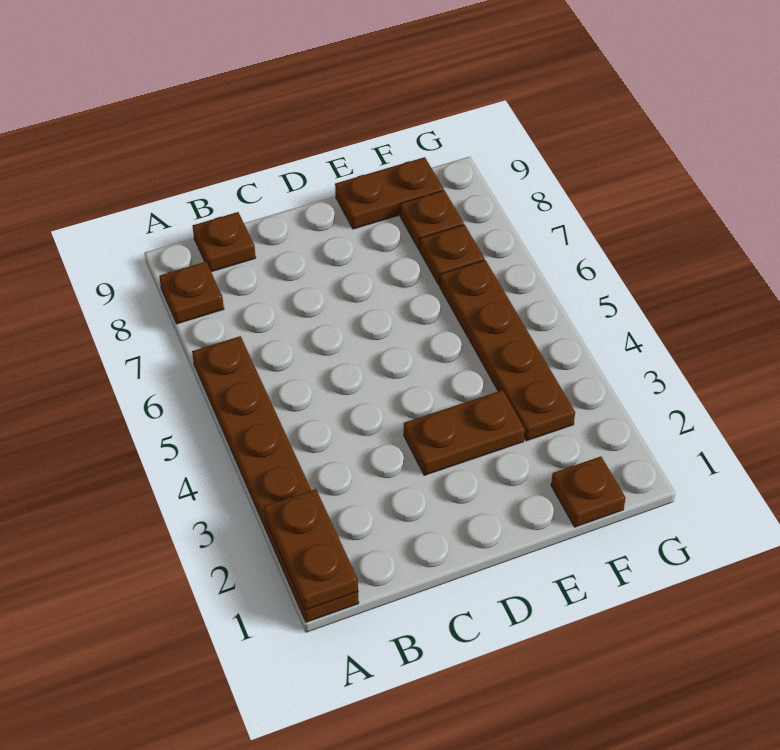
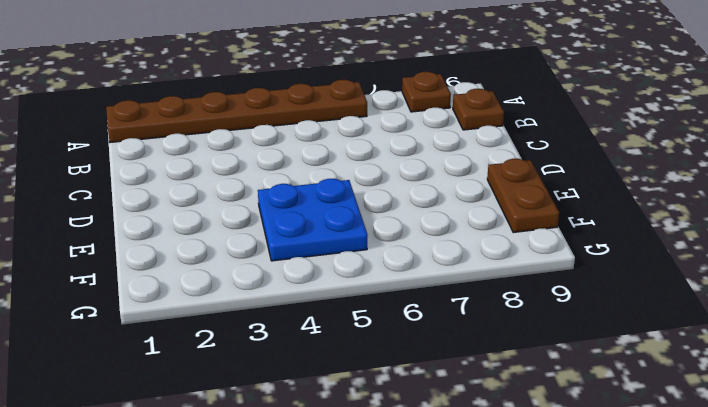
blue plate E4:F5 level 1 -> brown plate F3:F6 level 1
none -> brown plate D3:E3 level 1
none -> brown plate F1 level 1

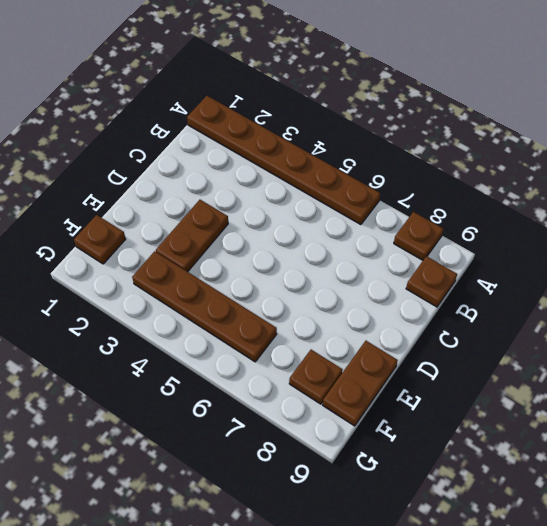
none -> brown plate F7 level 1
none -> brown plate A1:A2 level 2

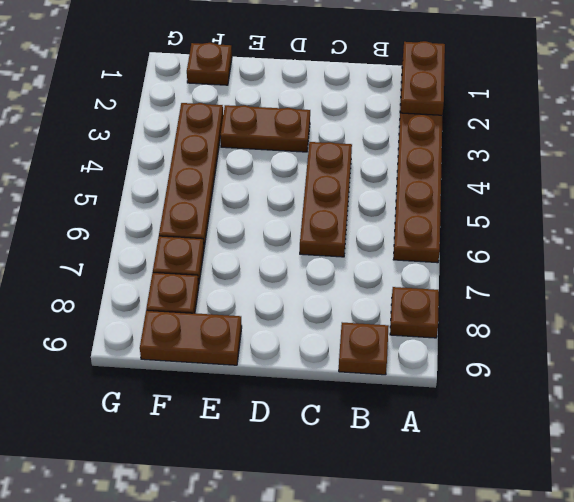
brown plate C4:C6 level 1 -> none

